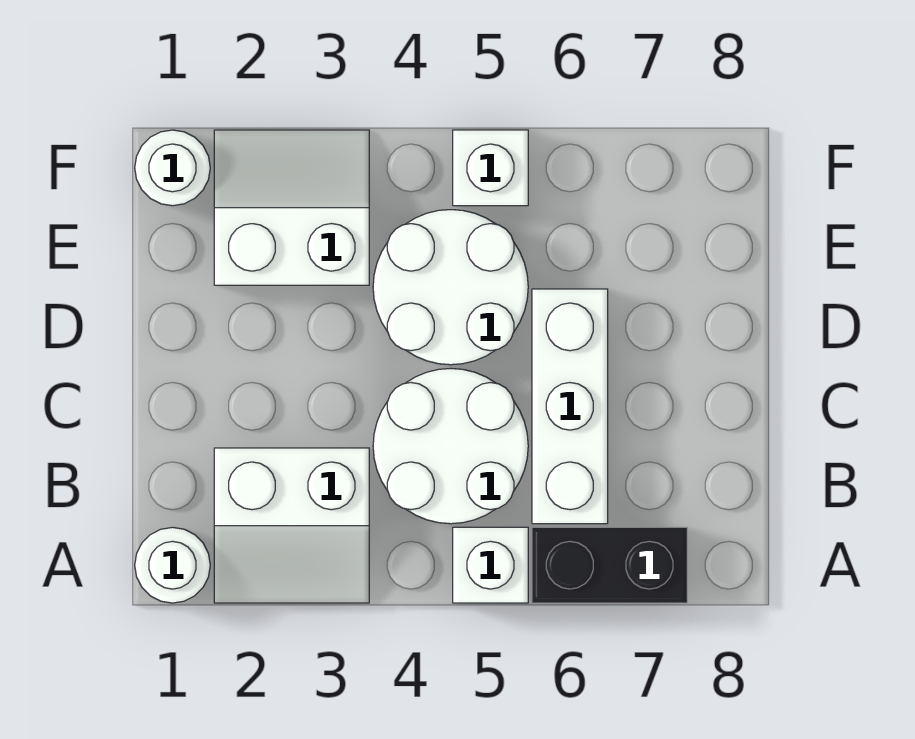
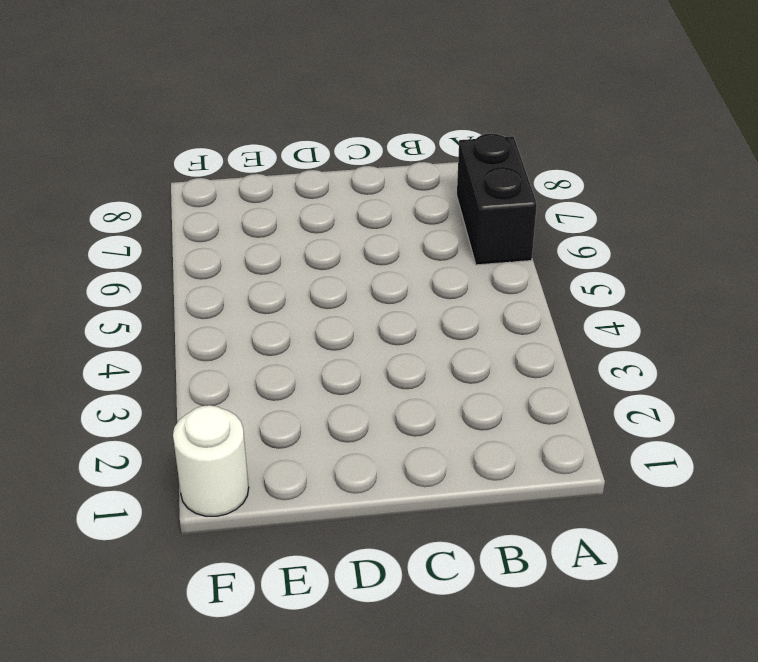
none -> white round brick A1 level 1
none -> white slope A2:B3 level 1 top B

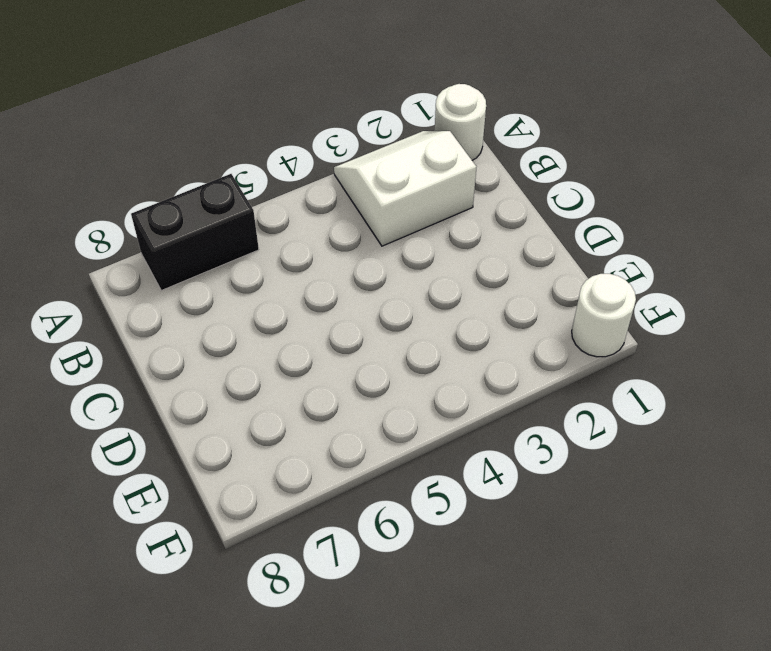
none -> white brick A5 level 1
none -> white round brick B4:C5 level 1

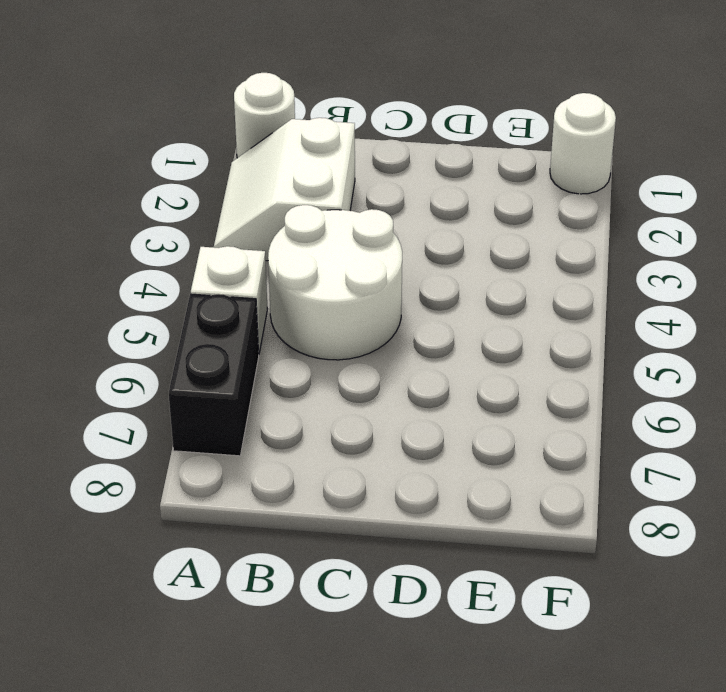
none -> white brick B6:D6 level 1
none -> white round brick D4:E5 level 1

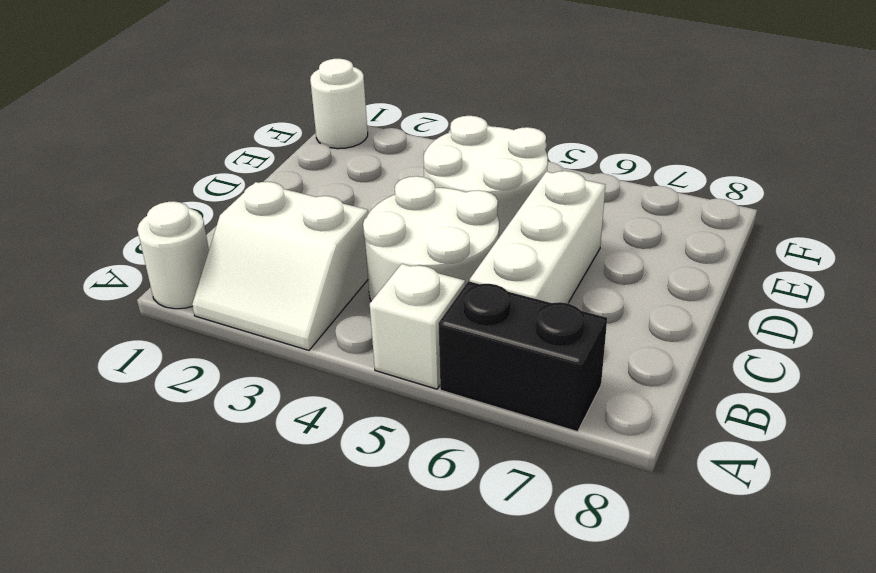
none -> white slope E2:F3 level 1 top E
none -> white brick F5 level 1

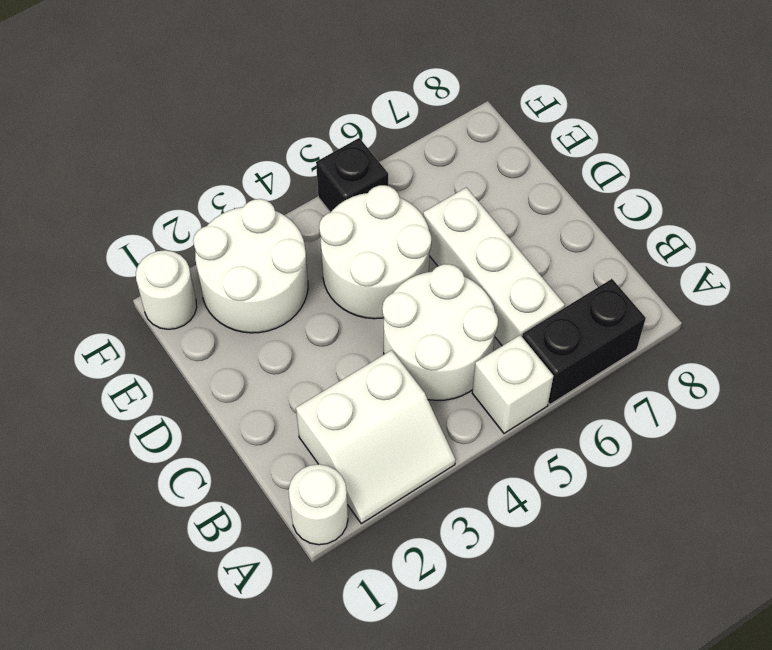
white round brick E2:F3 level 1 -> white slope E2:F3 level 1 top E
black brick F5 level 1 -> white brick F5 level 1

